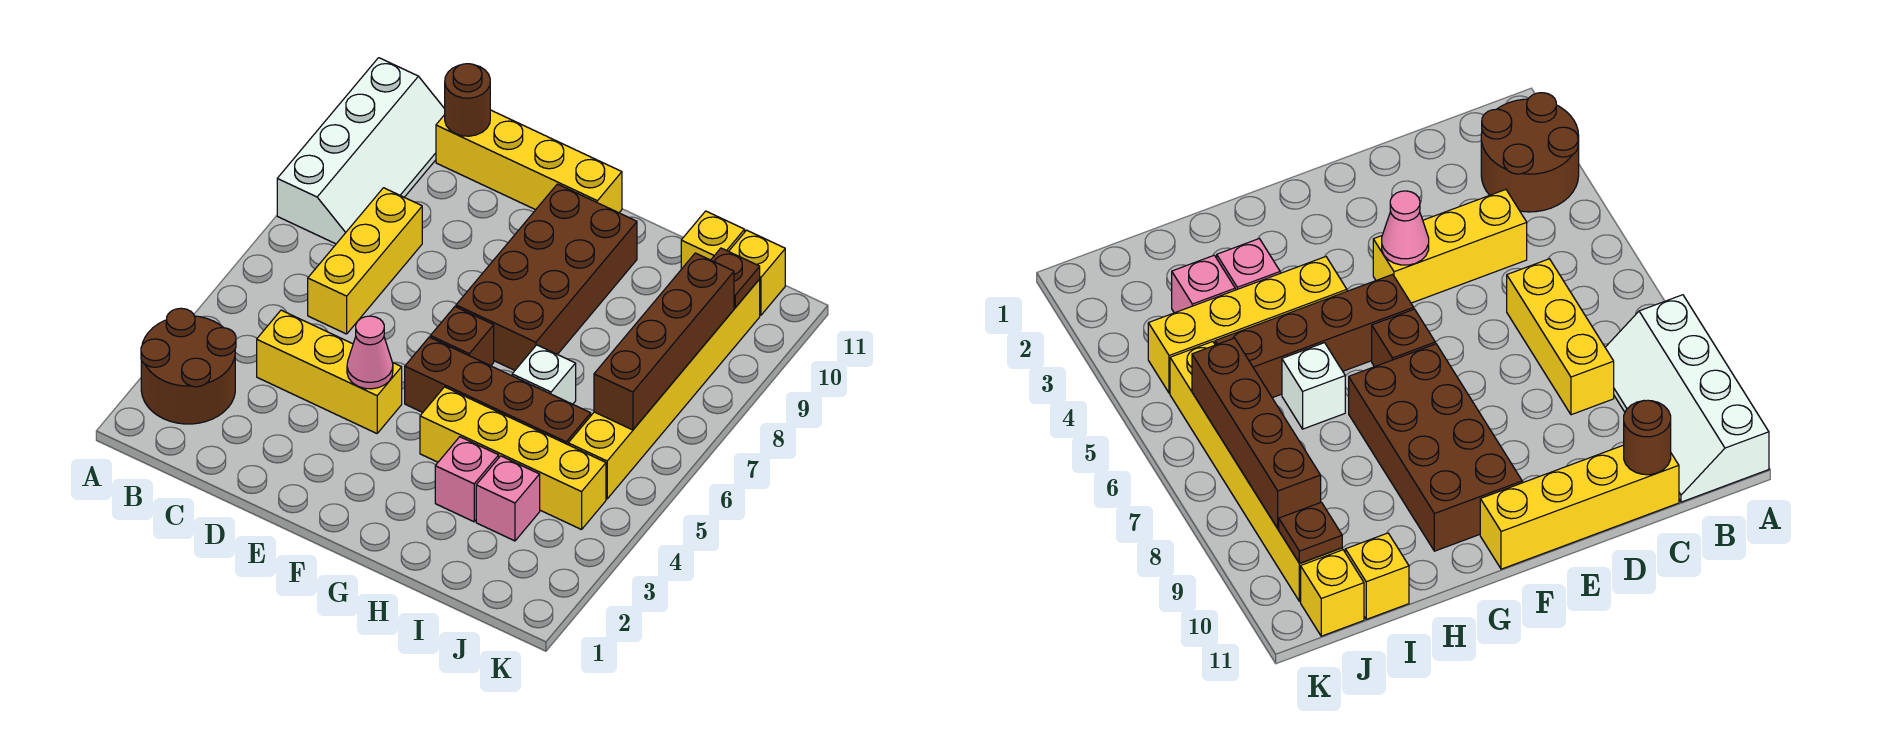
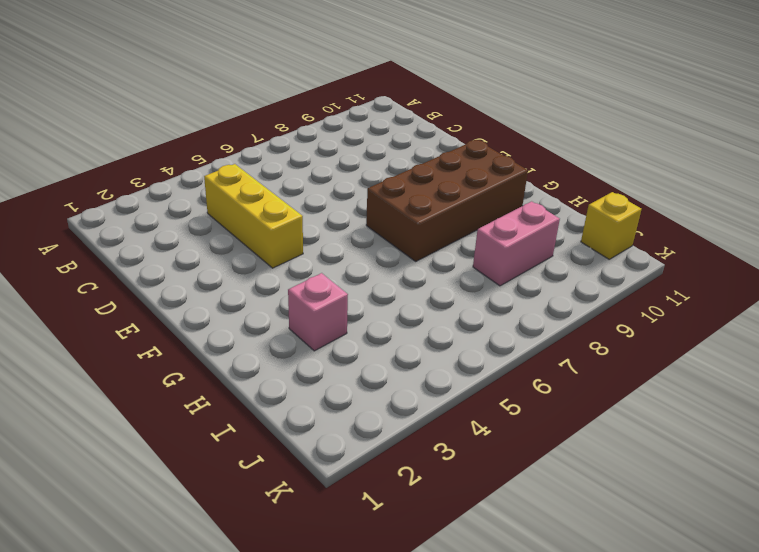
pink brick I8:I9 level 1 -> none
none -> brown round brick A2:B3 level 1
none -> white slope A8:B11 level 1 top A
none -> yellow brick C6:C8 level 1

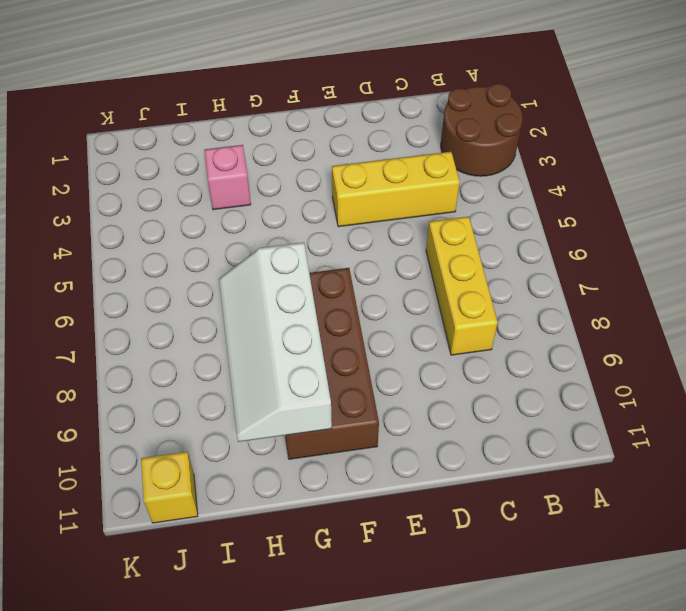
white slope G7:H10 level 2 top G -> white slope A8:B11 level 1 top A
none -> yellow brick C11:F11 level 1
none -> brown brick F5:I5 level 1
none -> brown brick F6 level 1

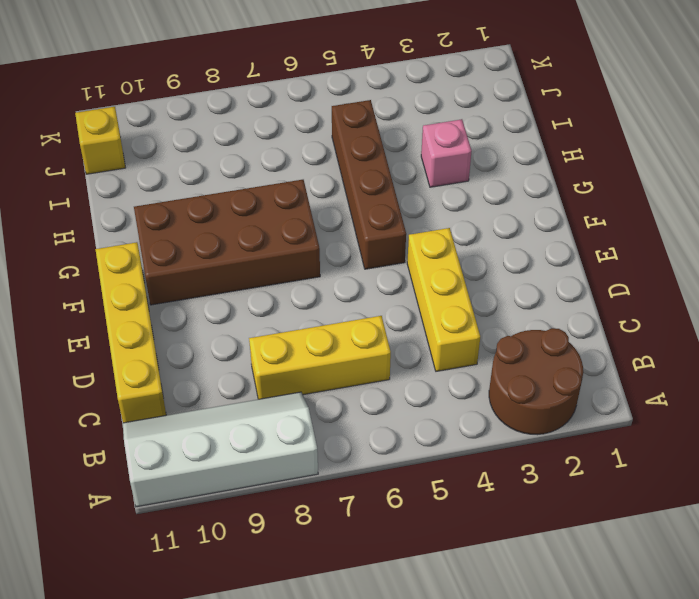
none -> brown brick F6 level 1
none -> yellow brick G4:J4 level 1
none -> white brick H6 level 1

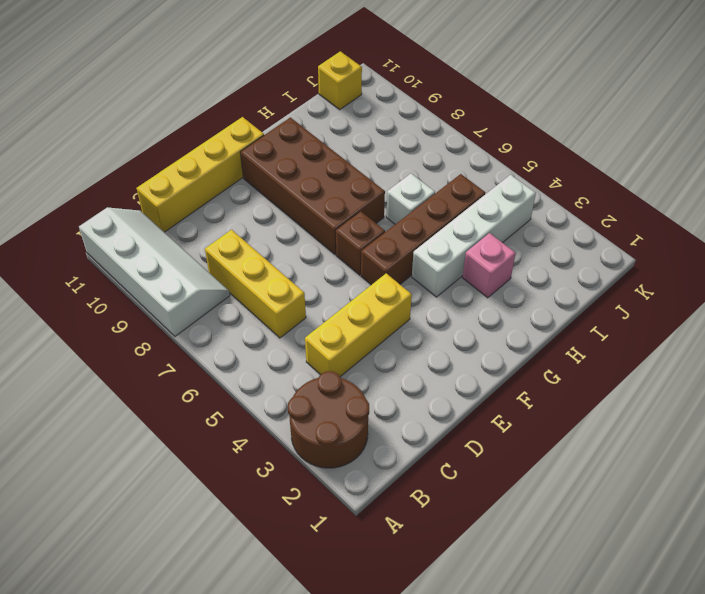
white brick G4:J4 level 1 -> yellow brick G4:J4 level 1
none -> pink brick I3 level 1
none -> yellow brick I11 level 1
none -> yellow brick J5:J10 level 1

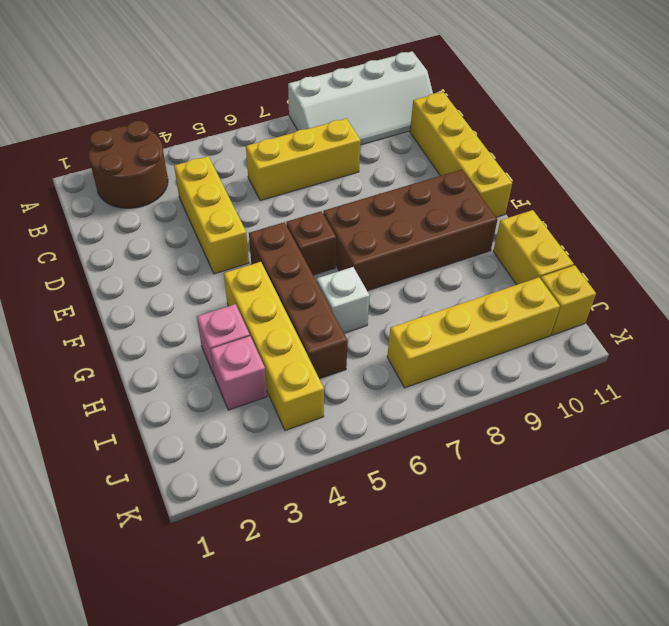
yellow brick H11:I11 level 1 -> yellow brick I11 level 1
yellow brick J7:J10 level 1 -> yellow brick J5:J10 level 1
none -> brown round brick C11 level 2
none -> pink cone E4 level 2
none -> brown brick J6:J9 level 2

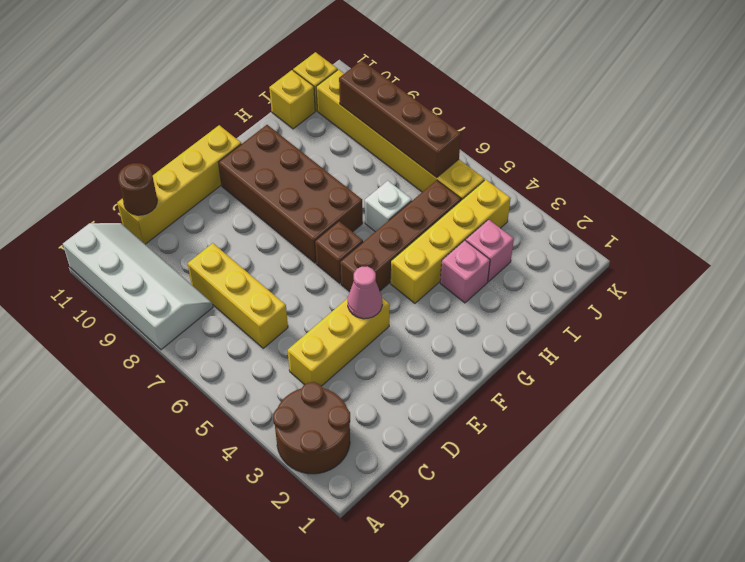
none -> brown plate J10 level 2

